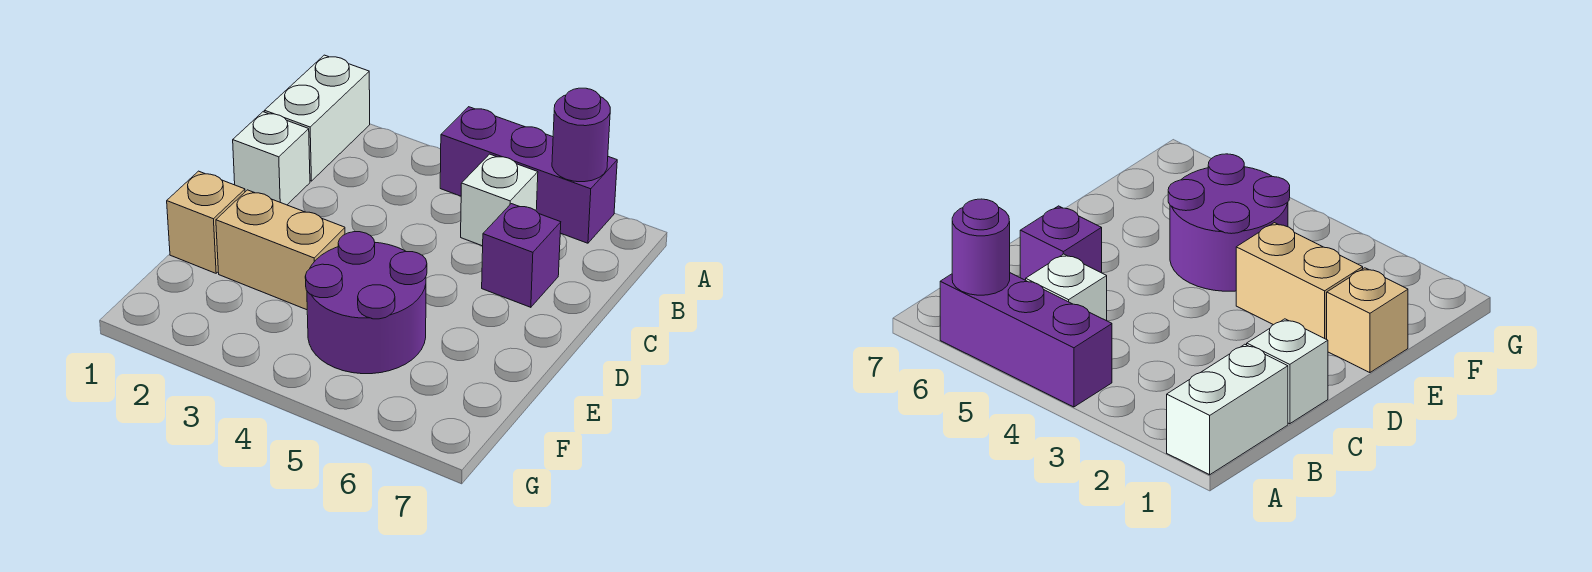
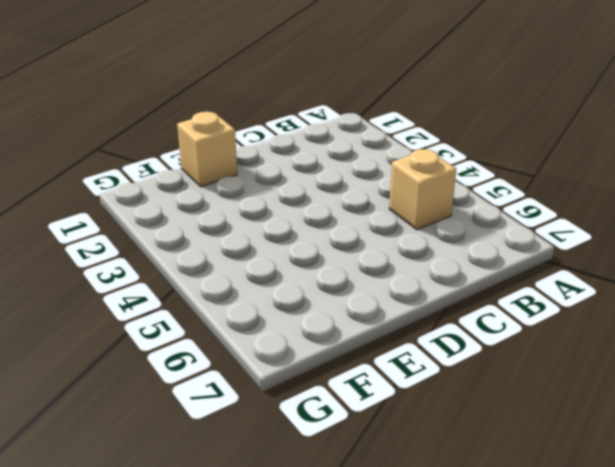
tan brick B5 level 1 -> white brick B5 level 1
none -> white brick A1:B1 level 1
none -> purple brick A4:A6 level 1

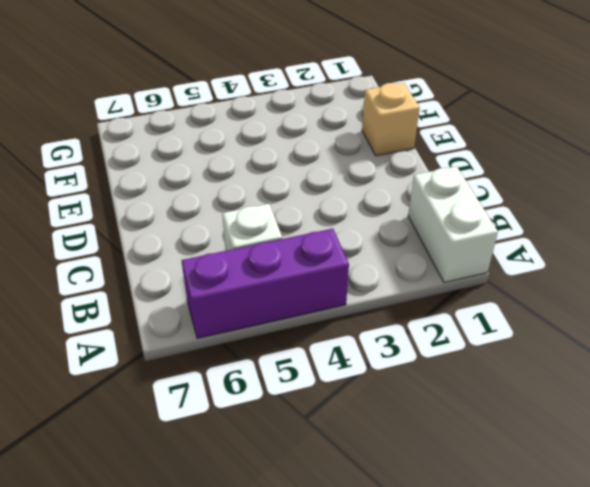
none -> white brick C1 level 1
none -> purple brick C6 level 1

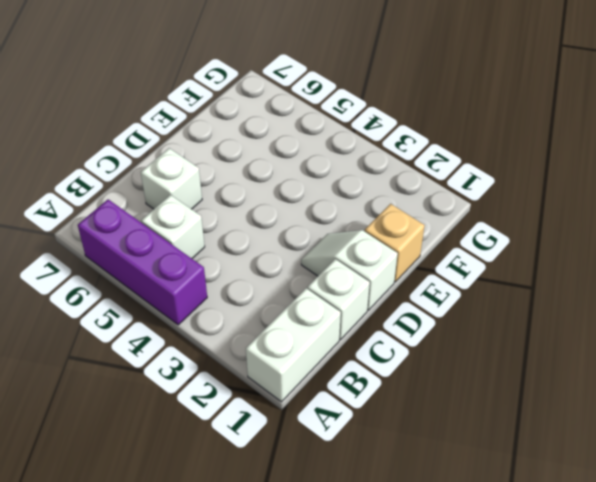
white brick C6 level 1 -> purple brick C6 level 1
white slope D1:D2 level 1 top 1 -> none
none -> tan brick E2:E3 level 1
none -> purple round brick E4:F5 level 1

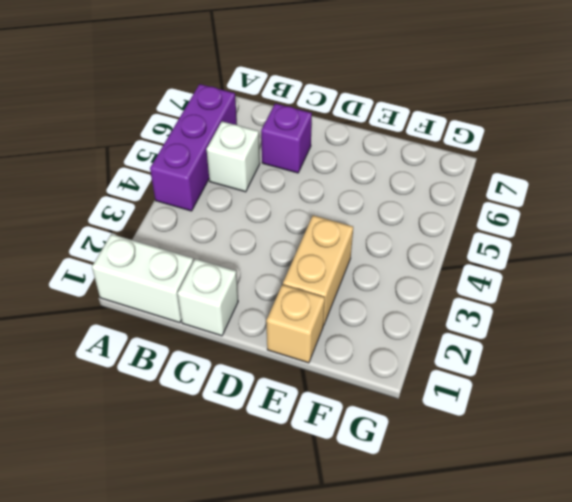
none -> purple round brick E4:F5 level 1
none -> purple round brick A6 level 2

